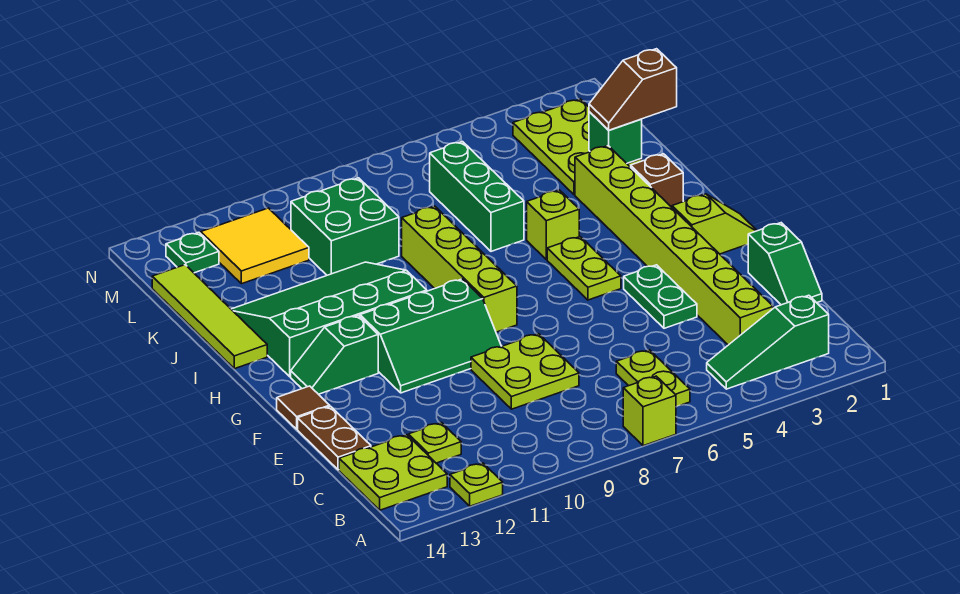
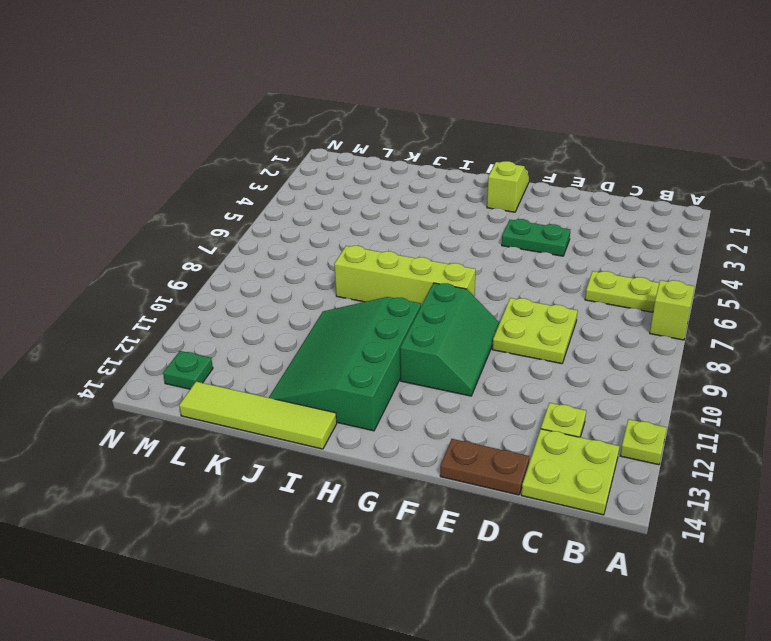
none -> green slope B2:B4 level 1 top 2
none -> lime brick C3:J3 level 1
none -> green slope D1:E1 level 1 top E

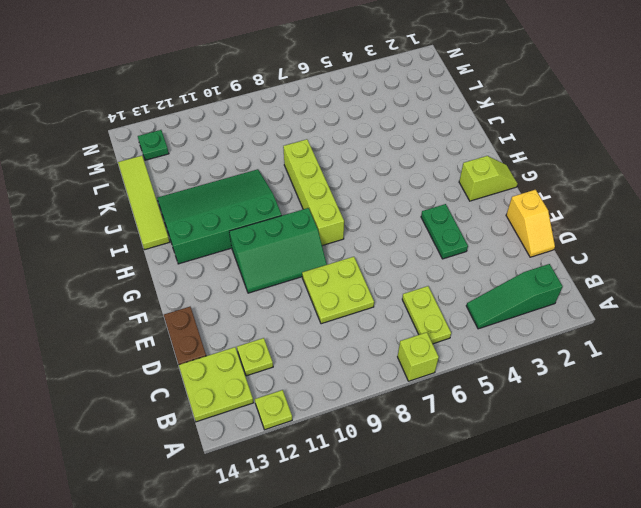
yellow slope D1:E1 level 1 top E -> green slope D1:E1 level 1 top E
none -> lime brick C3:J3 level 1
none -> brown tile F14 level 1
none -> lime plate G5:H5 level 1

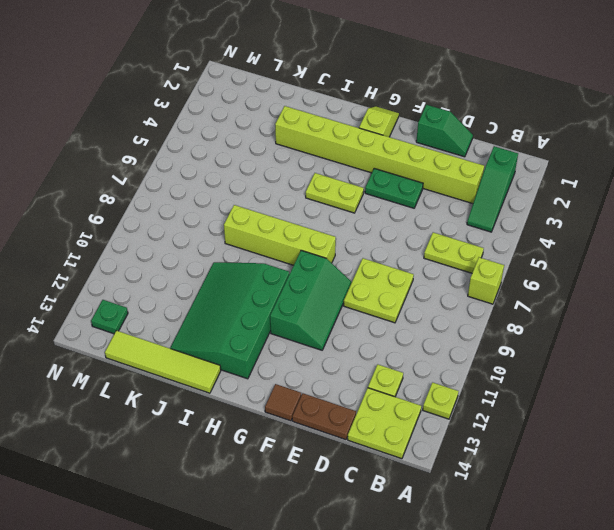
none -> green slope G12:G13 level 1 top 12
none -> brown brick I2 level 1
none -> lime brick I5 level 1

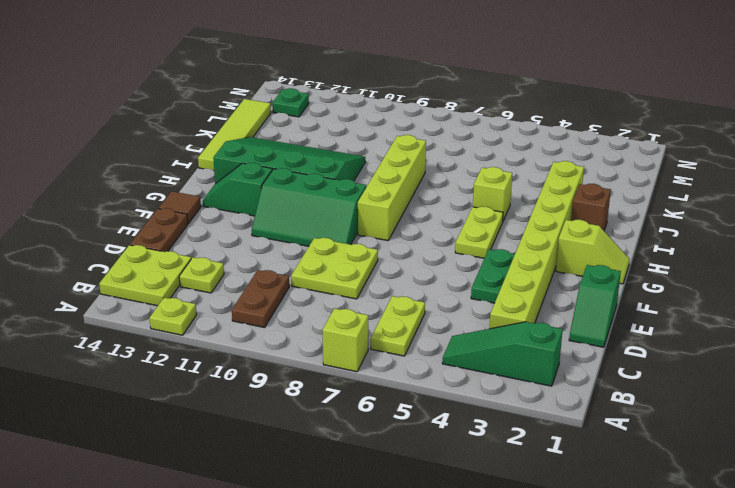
brown plate B10:C10 level 1 -> none
none -> green brick J6:L6 level 1
none -> lime plate K2:M3 level 1
none -> green brick K9:L10 level 1

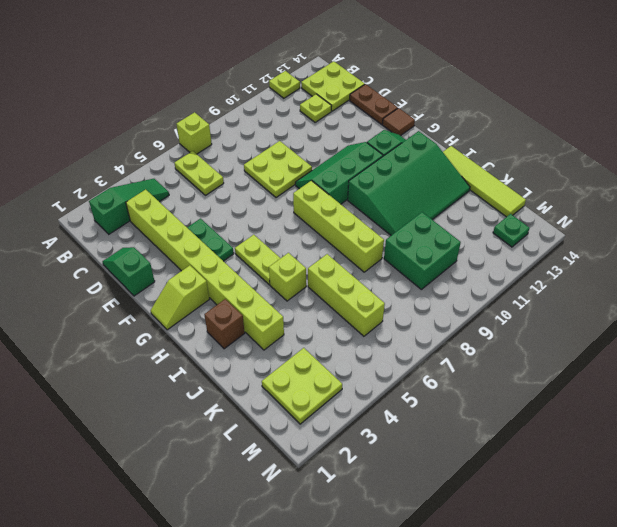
lime brick J6:L6 level 1 -> green brick J6:L6 level 1
lime plate L2:M3 level 1 -> lime plate K2:M3 level 1
none -> yellow tile L11:M12 level 1
none -> green brick K2 level 2
none -> brown slope K1:K2 level 3 top 1

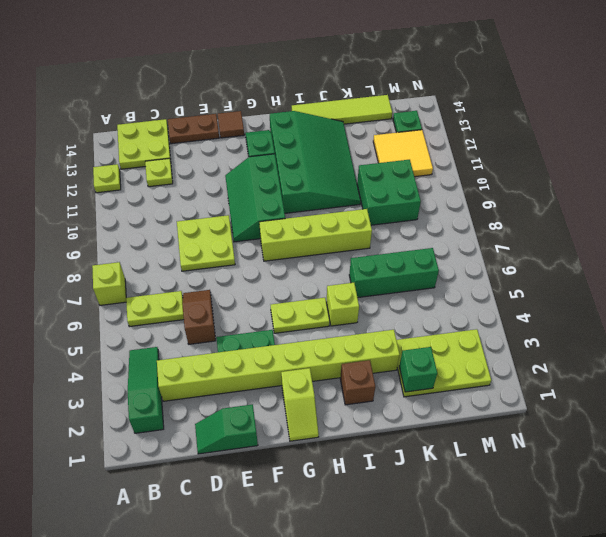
brown slope D5:D6 level 1 top 5 -> brown slope K1:K2 level 3 top 1

